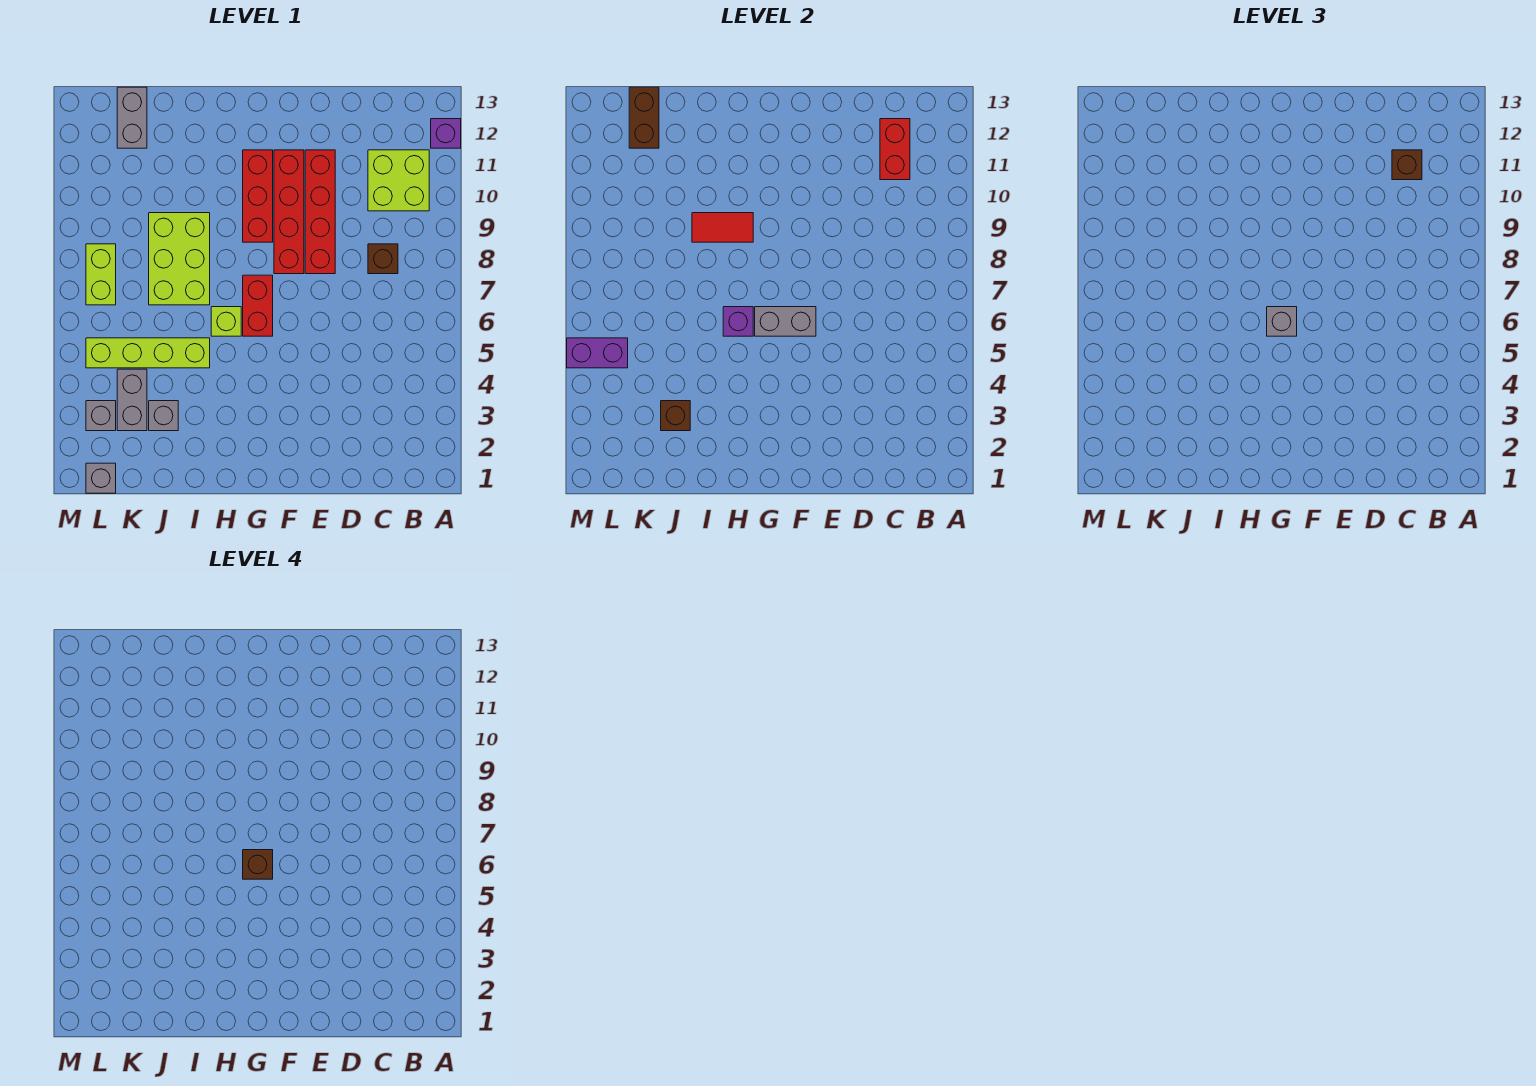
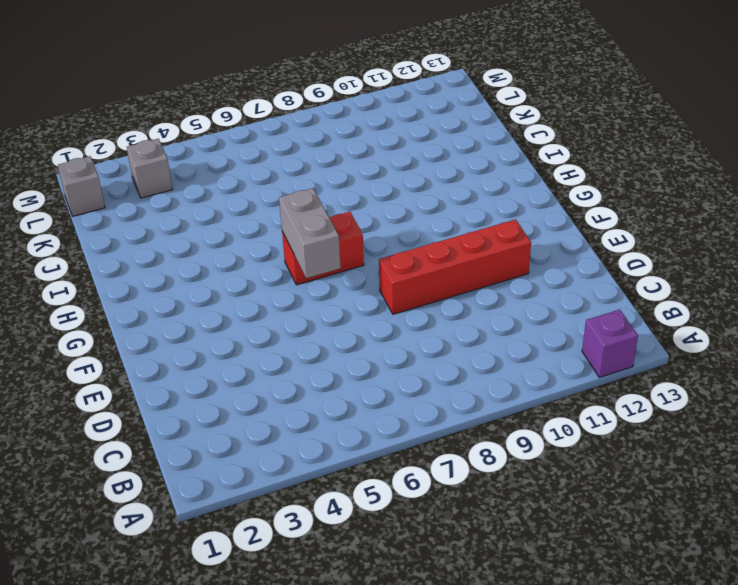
none -> lime brick B10:C11 level 1
none -> brown brick C8 level 1
none -> red brick F8:F11 level 1

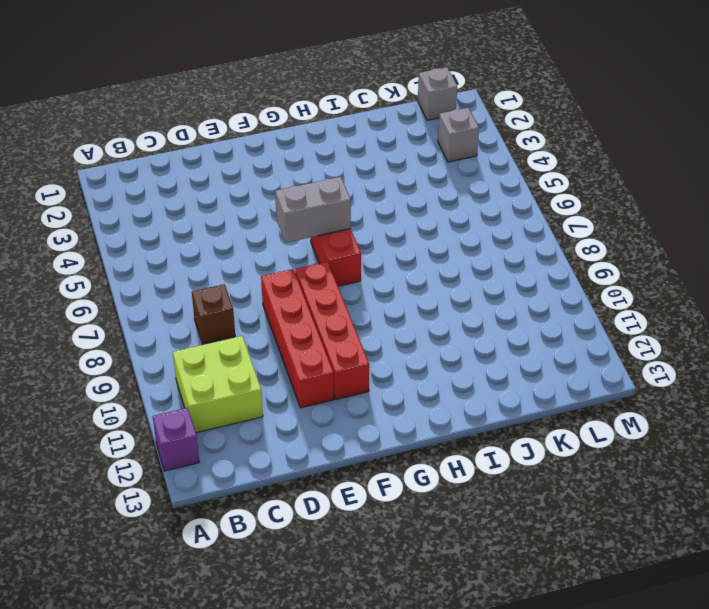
none -> red brick G9:G11 level 1
none -> lime brick H6 level 1
none -> lime brick I5:L5 level 1

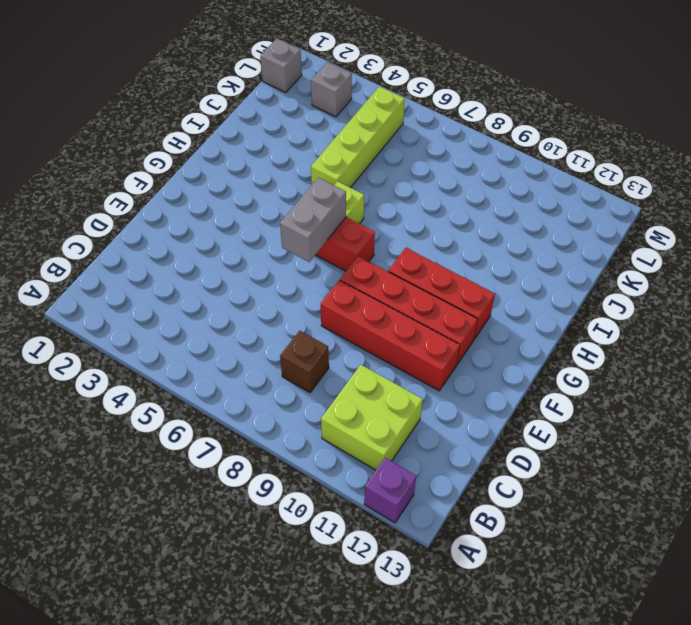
none -> lime brick I7:J9 level 1
none -> grey brick J3 level 1
none -> grey brick K3:K4 level 1

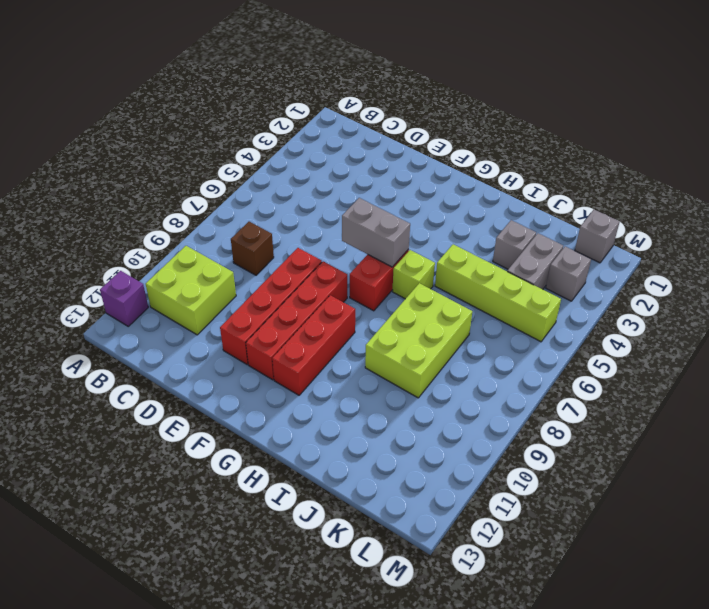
none -> grey brick K12:K13 level 1
none -> lime brick L7:L8 level 1
none -> red brick C11:C12 level 2

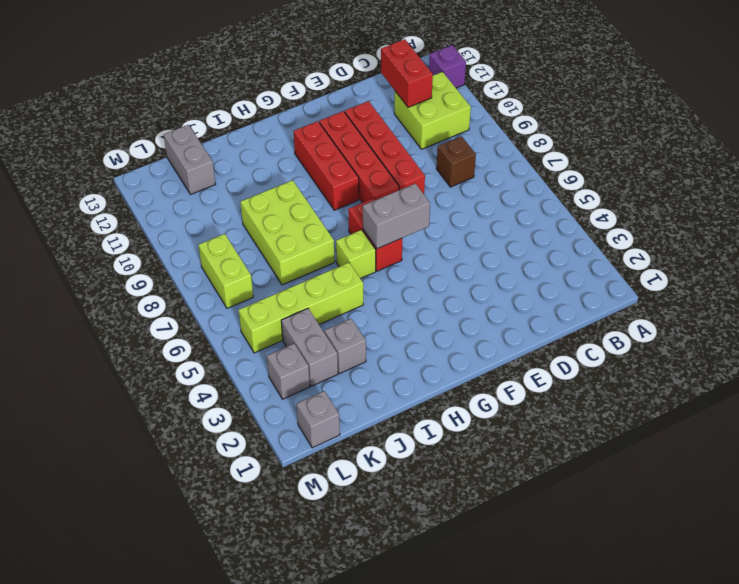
none -> purple brick H6 level 2
none -> red tile H9:I9 level 2
none -> brown brick J3 level 2

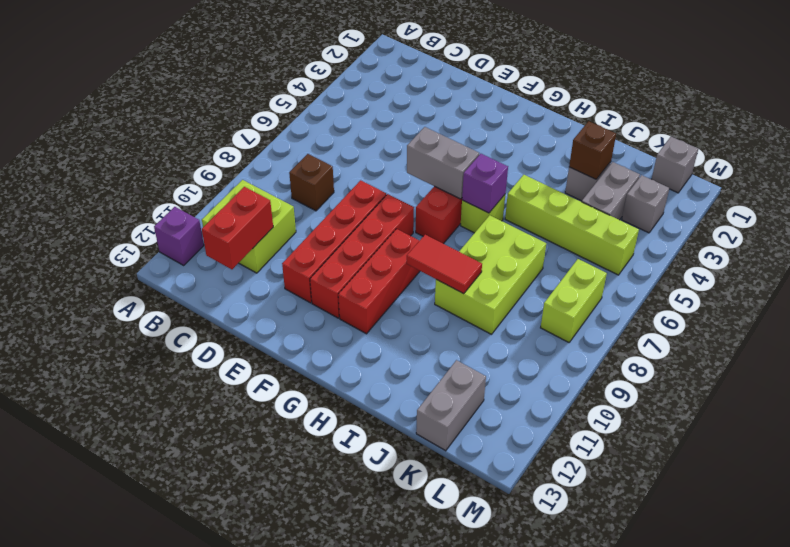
none -> brown brick K12:K13 level 2
none -> purple brick L5:M5 level 2
none -> brown brick C11 level 3

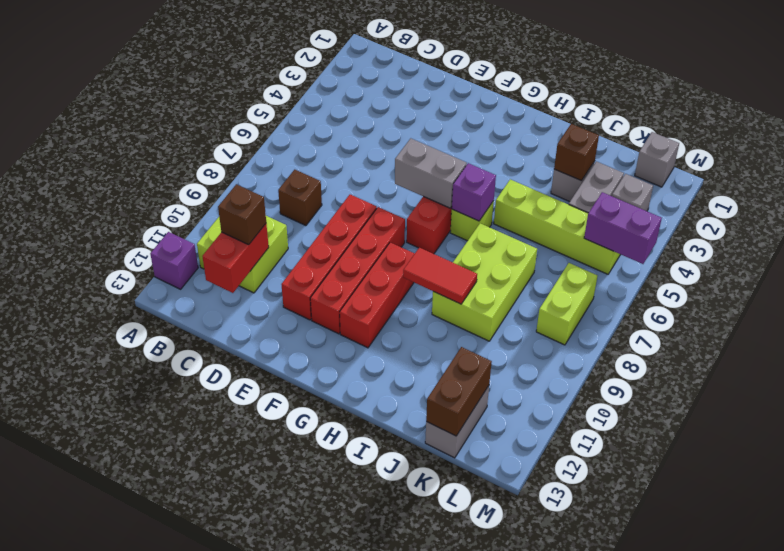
none -> grey brick G6 level 3
none -> brown brick G6 level 4

